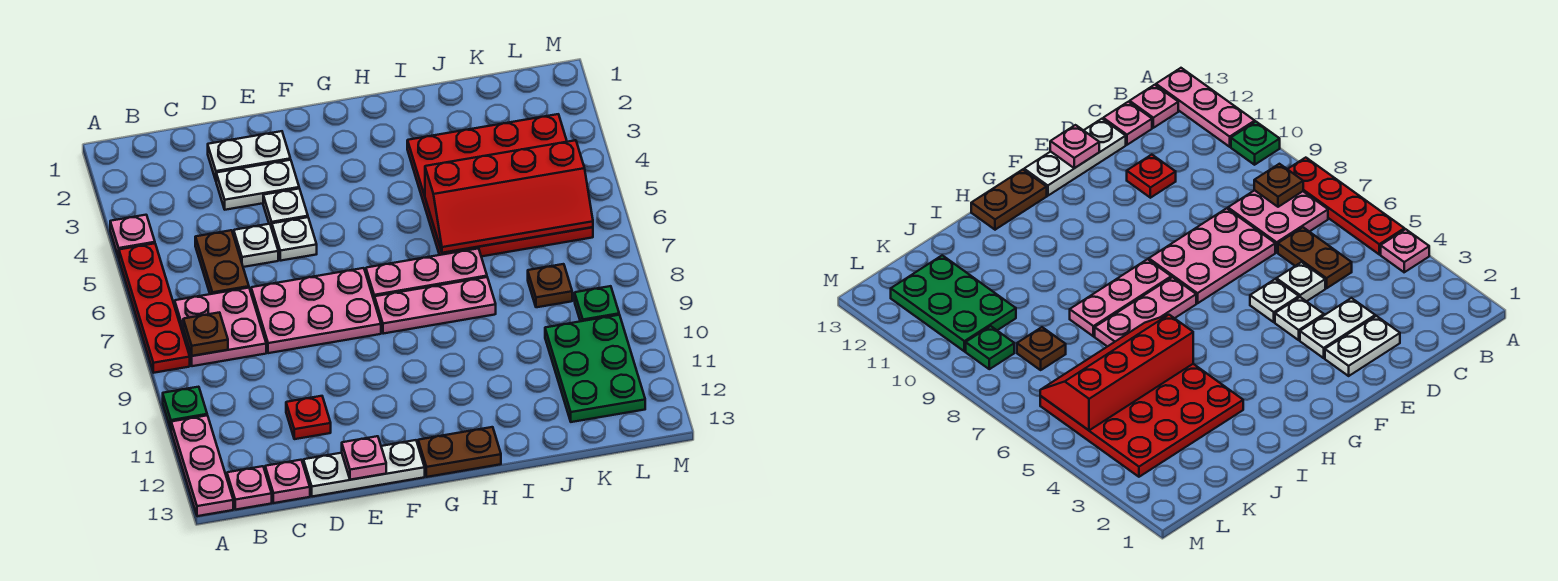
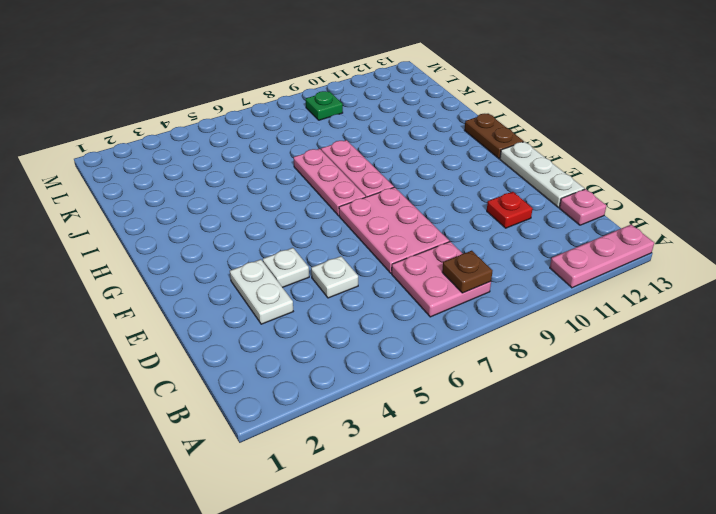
none -> pink plate A4 level 1
none -> red plate A5:A8 level 1
none -> green plate A10 level 1

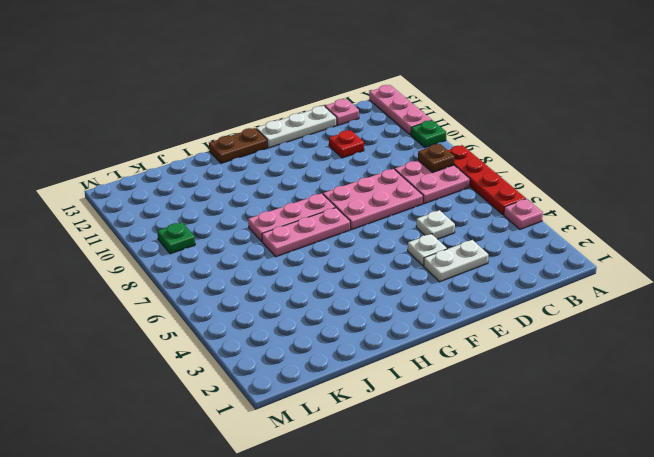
none -> pink plate B13 level 1
none -> brown plate C5:C6 level 1
none -> white plate D2:E2 level 1

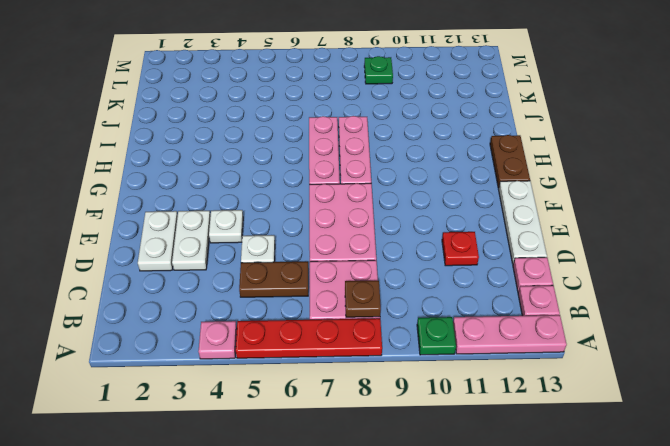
none -> white plate E5 level 1
none -> red plate I3:L6 level 1
none -> brown plate K8 level 1

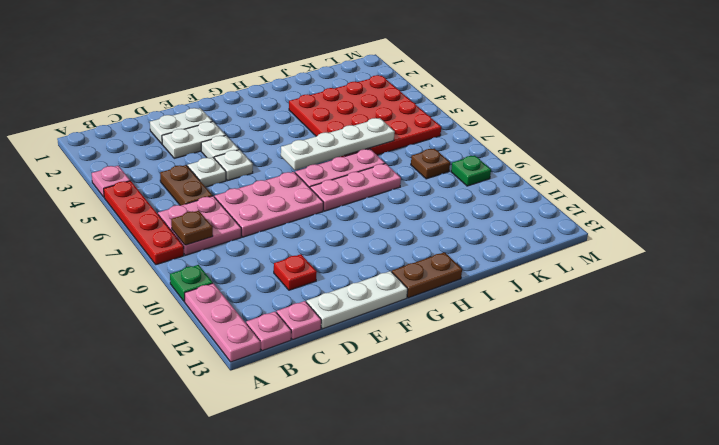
white plate G6:J6 level 2 -> red slope I5:L6 level 2 top 5
none -> green plate K10:L12 level 1
none -> pink plate E13 level 2

